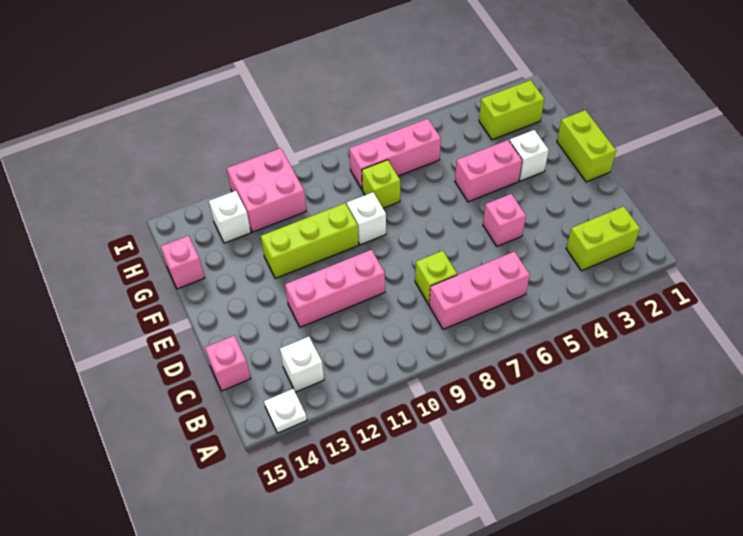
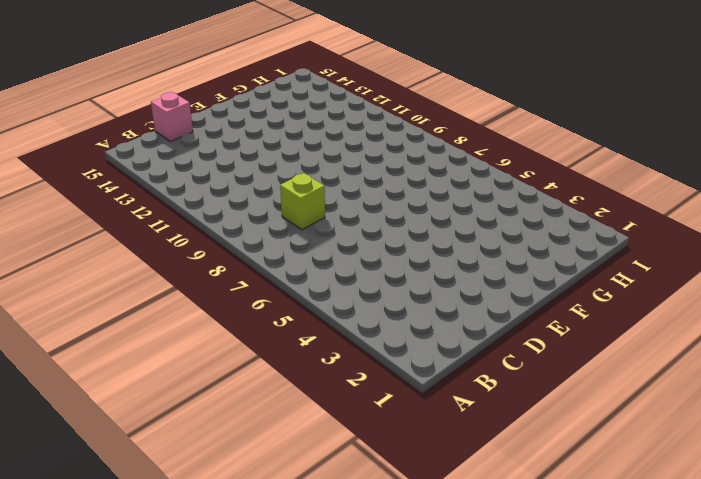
none -> white plate A14 level 1
none -> lime brick B2:B3 level 1
none -> pink brick B6:B8 level 1

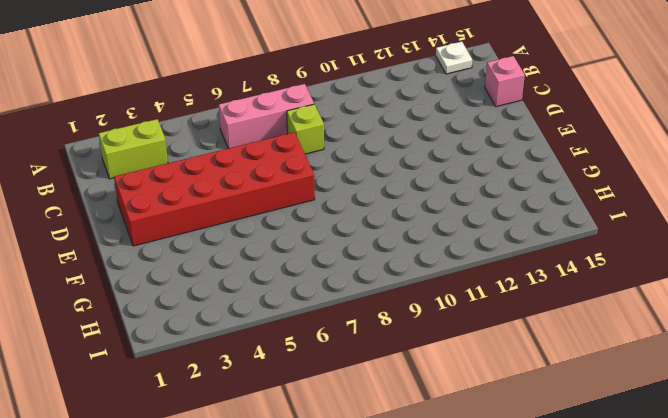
red brick D2:E7 level 1 -> pink brick D5 level 1
none -> white brick B13 level 1
none -> pink brick D10:D12 level 1
none -> lime brick E1:F1 level 1

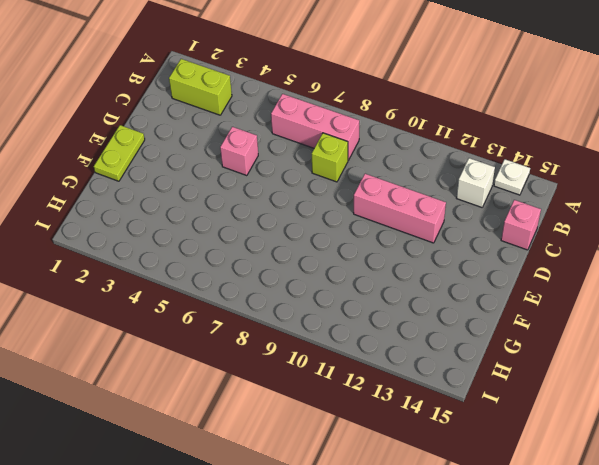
lime plate E1:F1 level 1 -> lime brick E1:F1 level 1
none -> white brick F3 level 1
none -> pink brick F4:F5 level 1
none -> white brick F9 level 1

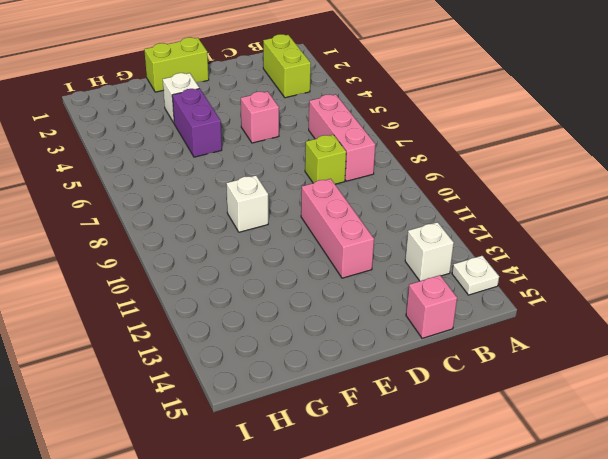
purple brick F4:F5 level 1 -> pink brick F4:F5 level 1
none -> lime brick F10:F12 level 1
none -> lime brick G8 level 1
none -> pink brick G15 level 1

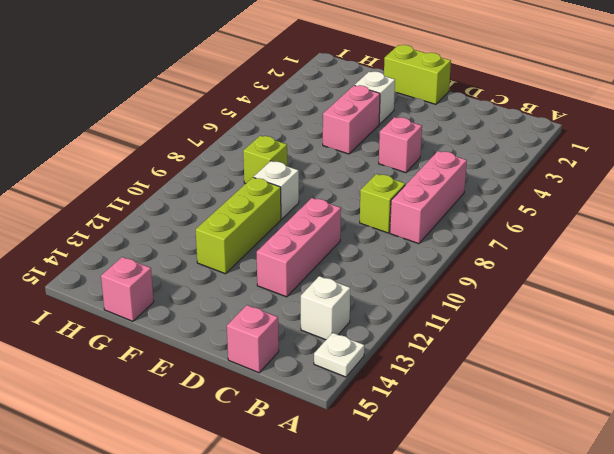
none -> lime brick B2:B3 level 1
none -> lime brick H2:H3 level 1
none -> pink brick H6:H8 level 1

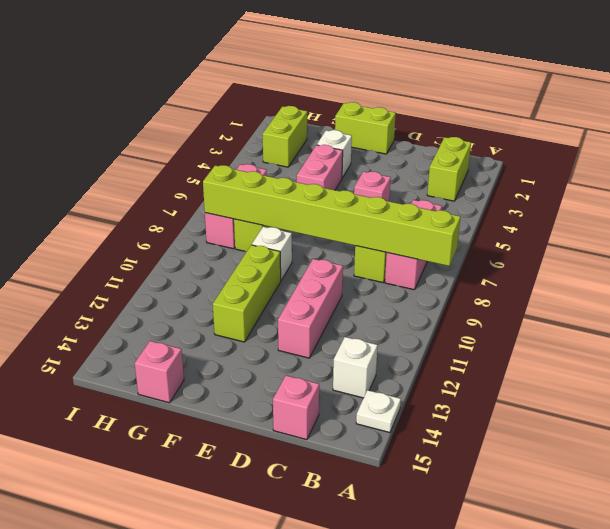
lime brick A8:H8 level 2 -> none
none -> pink brick H11:I12 level 1
none -> white brick H13 level 1

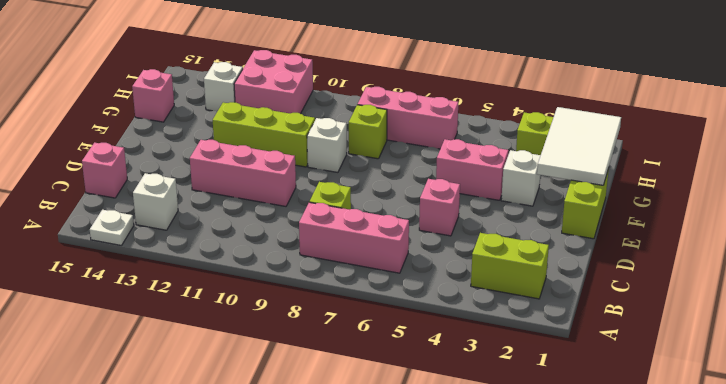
white tile F1:H2 level 2 -> none

